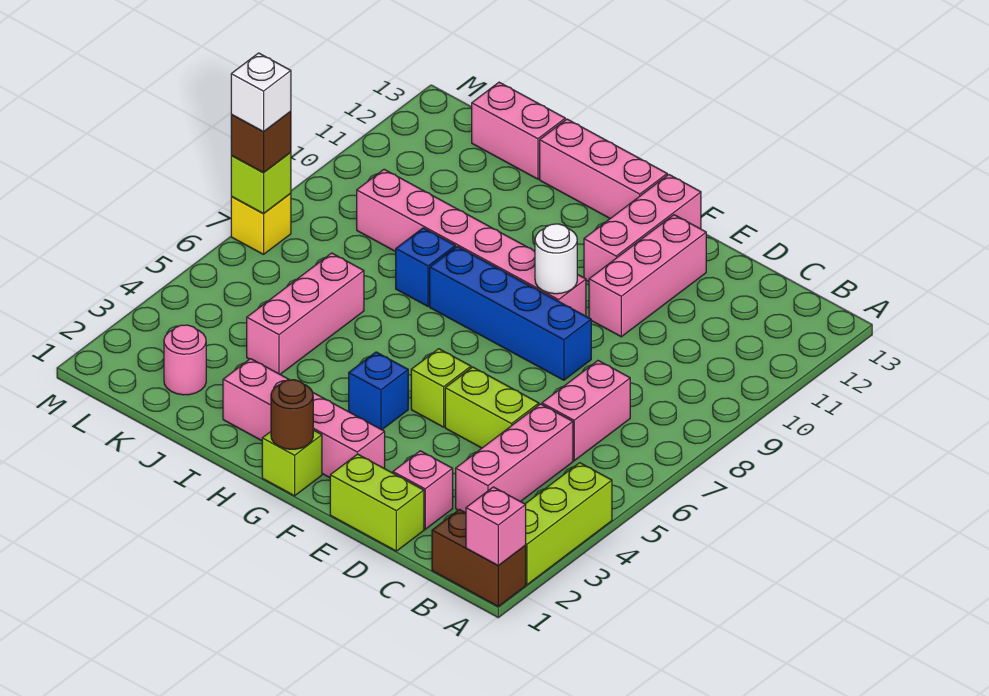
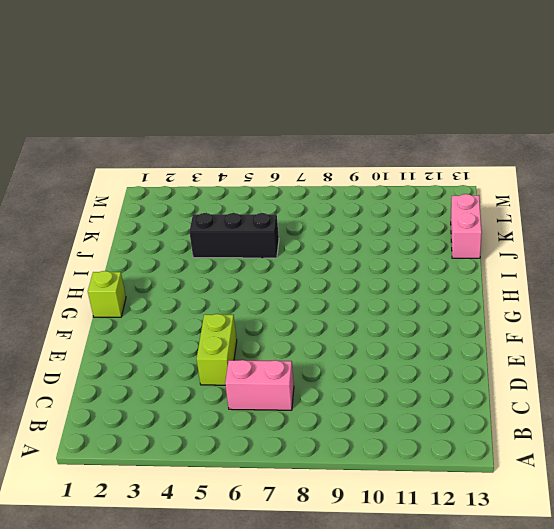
black brick J4:J6 level 1 -> pink brick J4:J6 level 1
none -> brown brick A1:B1 level 1
none -> lime brick A2:A4 level 1
none -> pink brick C3:C5 level 1

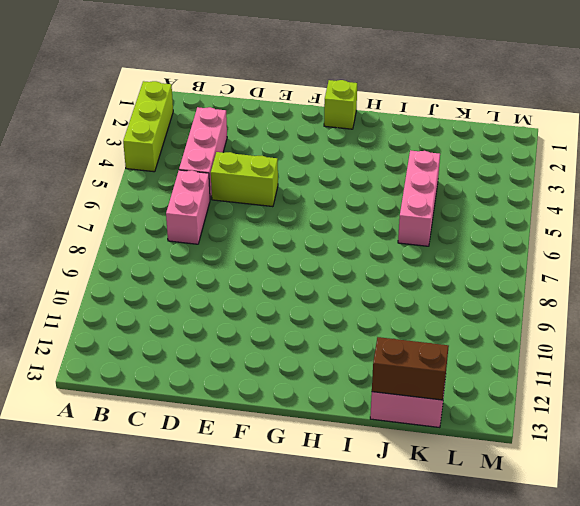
brown brick J13:K13 level 2 -> brown brick A1:B1 level 1
none -> lime brick D1:E1 level 1
none -> pink brick D2 level 1
none -> blue brick E8:H8 level 1

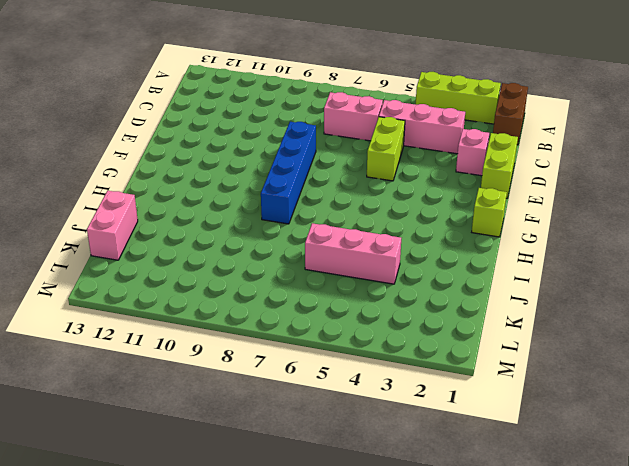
none -> pink brick E10:E12 level 1
none -> pink brick F2:I2 level 1
none -> lime brick F5 level 1

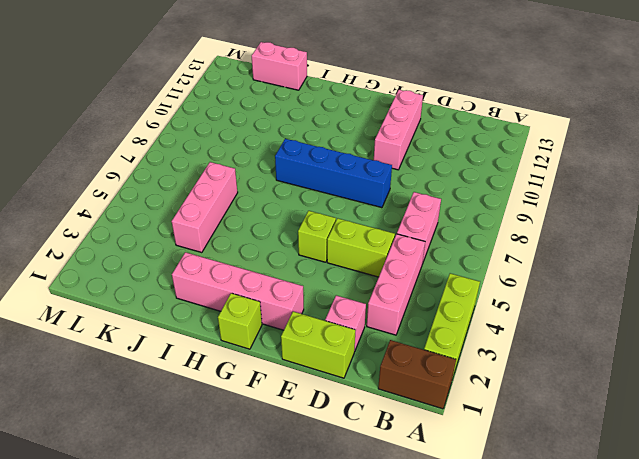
none -> pink brick F9:K9 level 1
none -> pink brick F11:F13 level 1
none -> blue brick G4 level 1

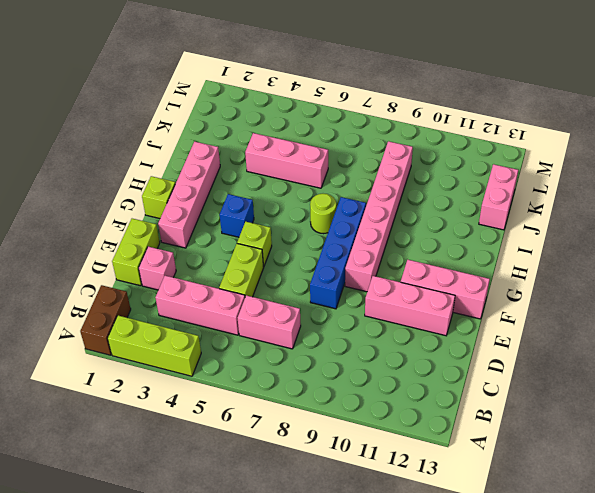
lime round brick H7 level 1 -> none
none -> pink brick G13:I13 level 1
none -> blue brick I8 level 1
none -> pink round brick K2 level 1

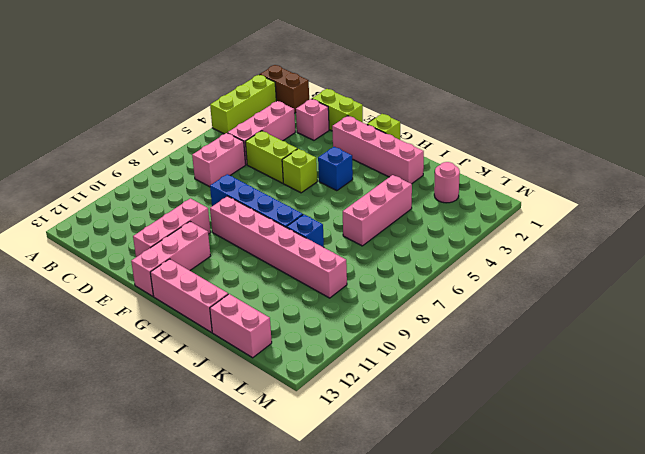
none -> yellow brick M7 level 1
none -> pink brick A1 level 2
none -> white round brick F9 level 2

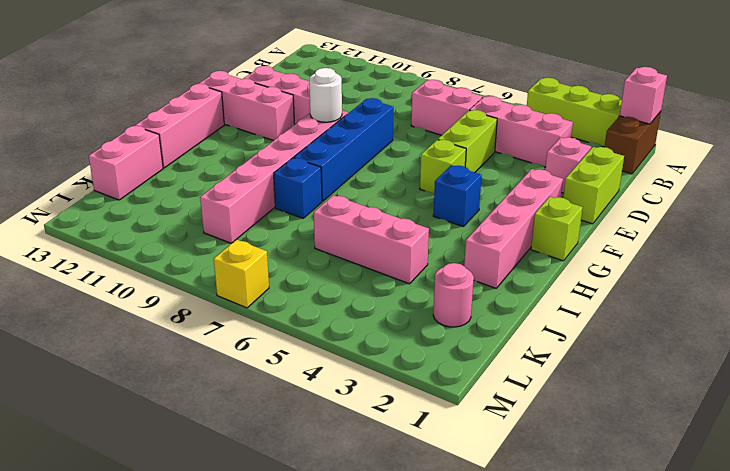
none -> brown round brick G1 level 2
none -> lime brick M7 level 2
none -> brown brick M7 level 3

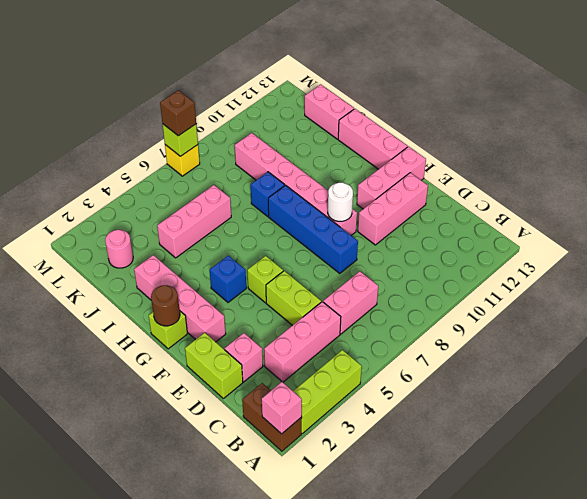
none -> white brick M7 level 4

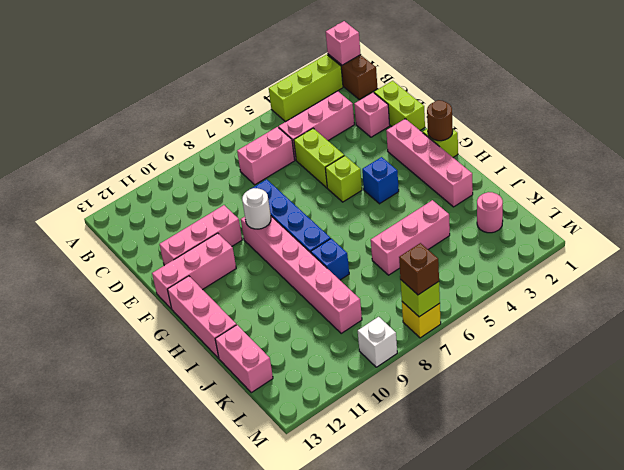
white brick M9 level 1 -> white brick M7 level 4

